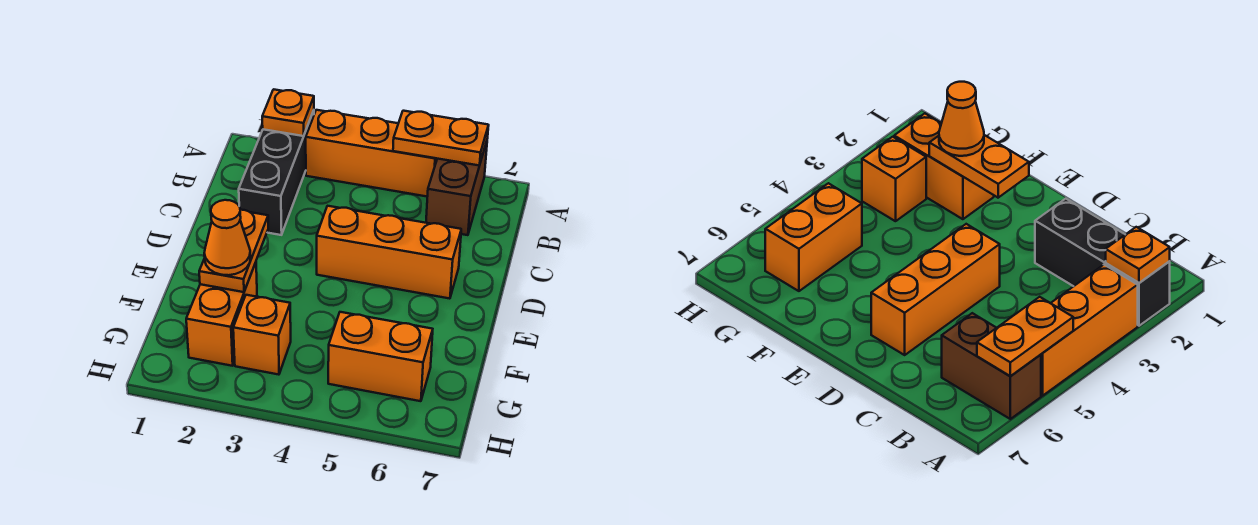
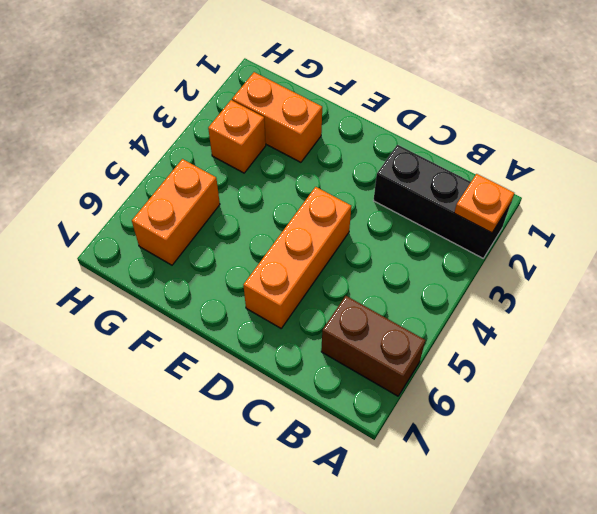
none -> orange brick A3:A5 level 1
none -> orange plate A5:A6 level 2

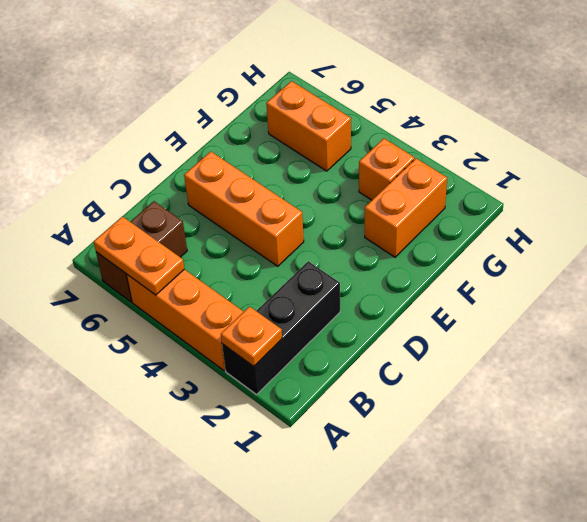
none -> orange plate E2:F2 level 2
none -> orange cone F2 level 3

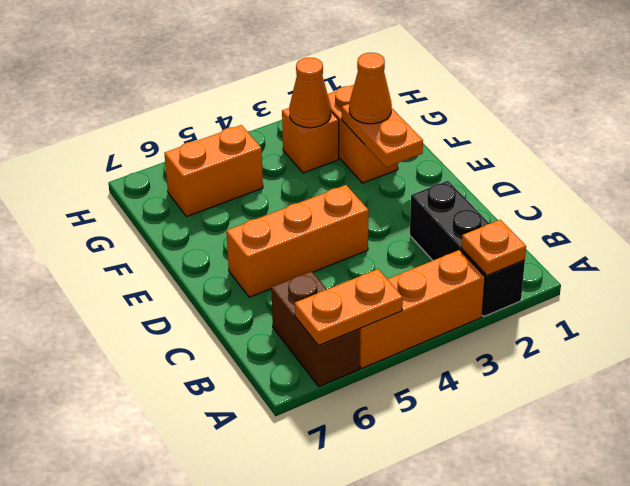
orange cone G3 level 2 -> none

